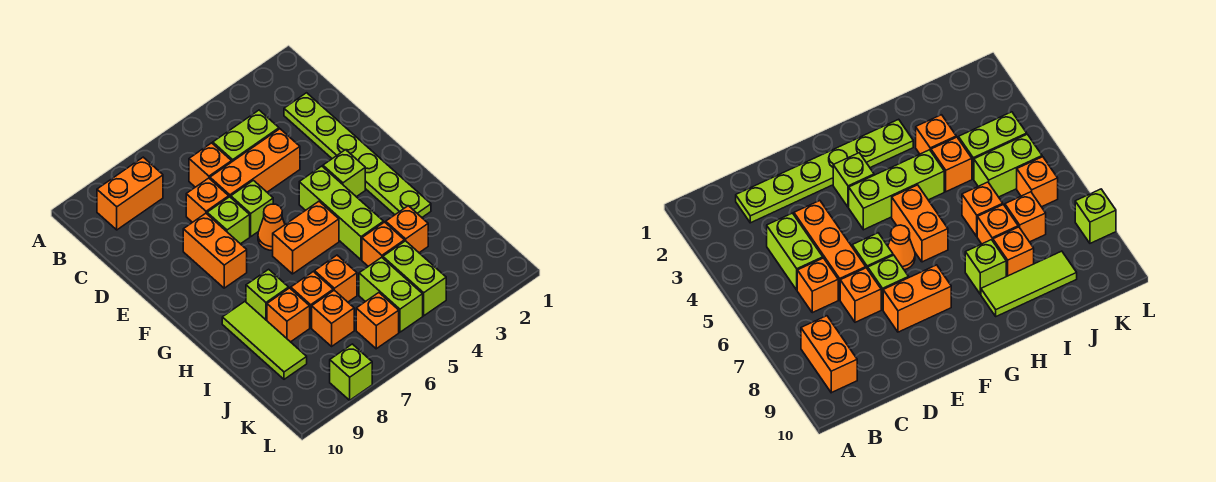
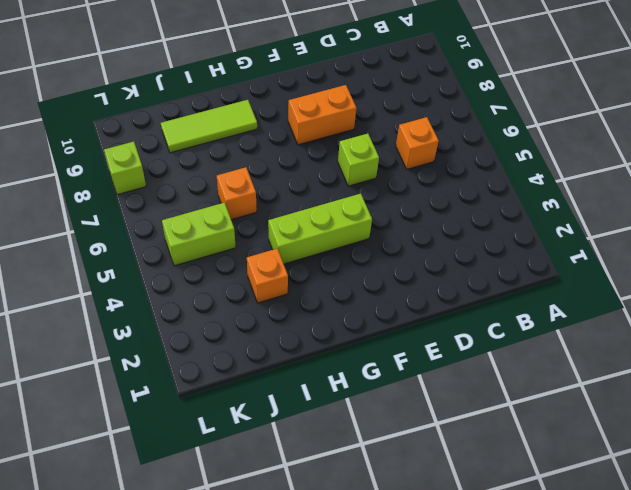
none -> orange brick B8:B9 level 1
none -> lime plate C2:H2 level 1
none -> lime brick C4:C5 level 1

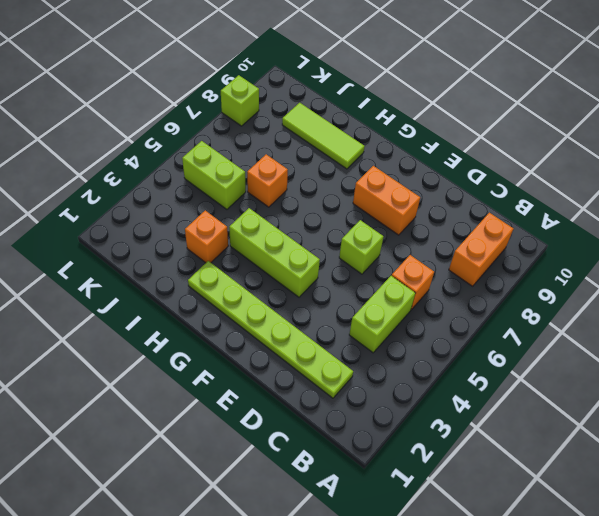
none -> orange brick D4:D6 level 1
none -> orange brick D7 level 1
none -> lime brick E7 level 1

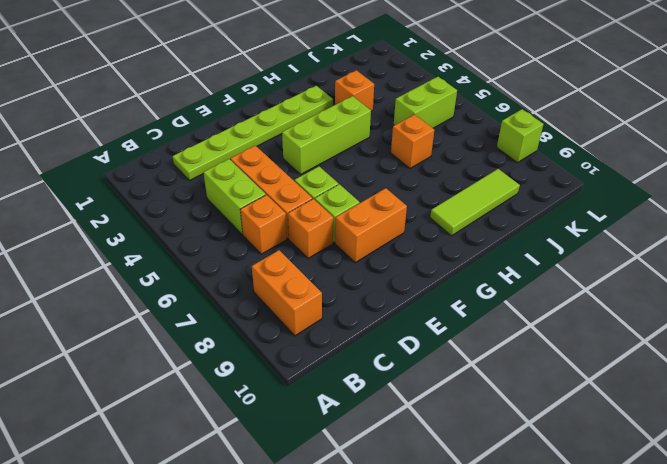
none -> lime brick F3 level 1
none -> orange cone F6 level 1
none -> orange brick G5:G6 level 1

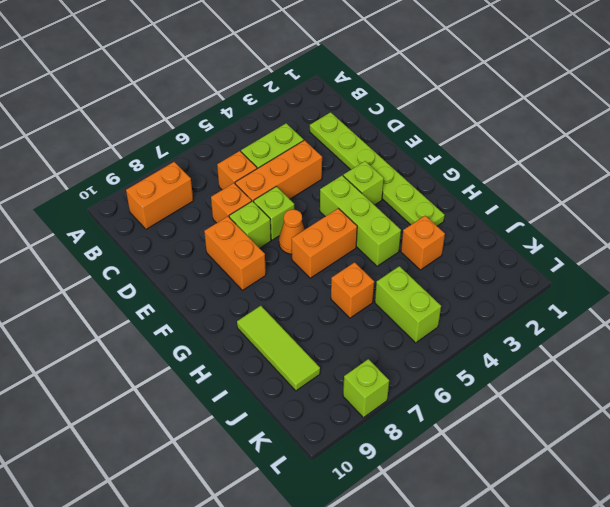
none -> lime brick H8 level 1
none -> orange brick I4 level 1
none -> orange brick I7 level 1

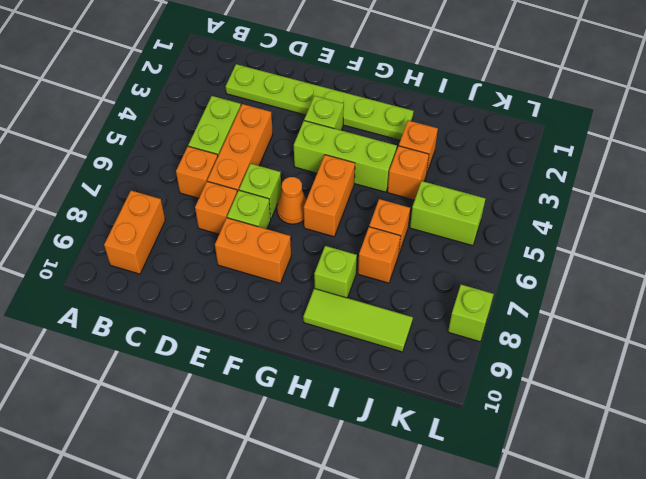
none -> orange brick I8 level 1
none -> lime brick J4:K4 level 1
none -> orange brick J7 level 1

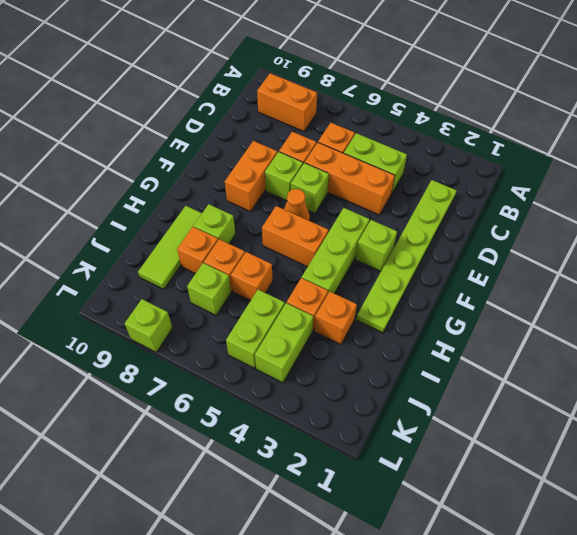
lime brick J7 level 1 -> orange brick J7 level 1
none -> orange brick K6 level 1

